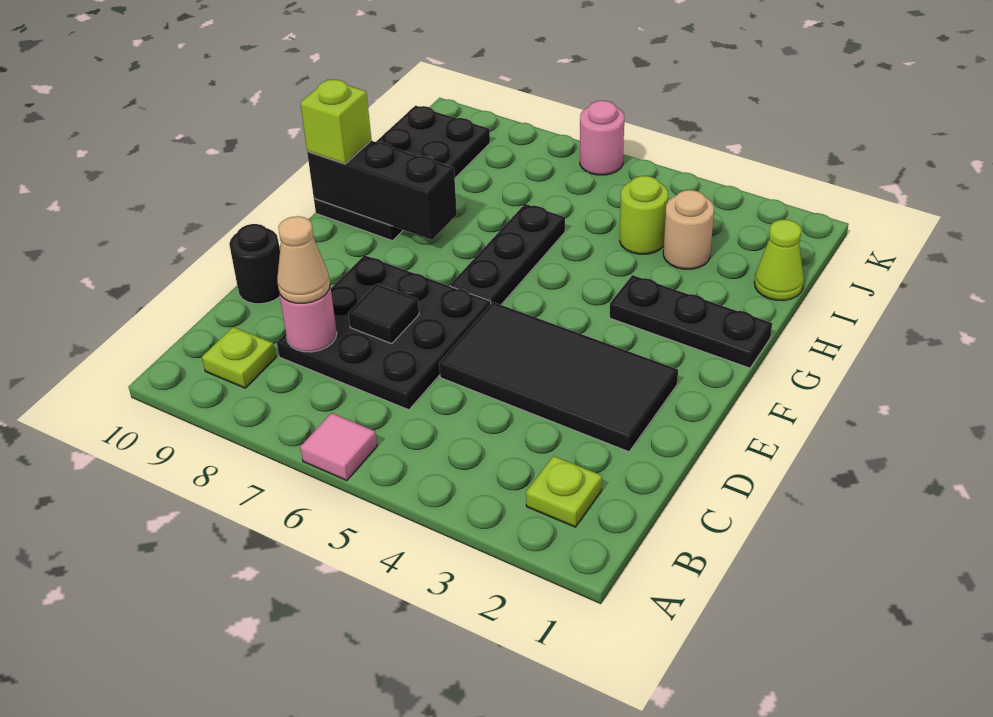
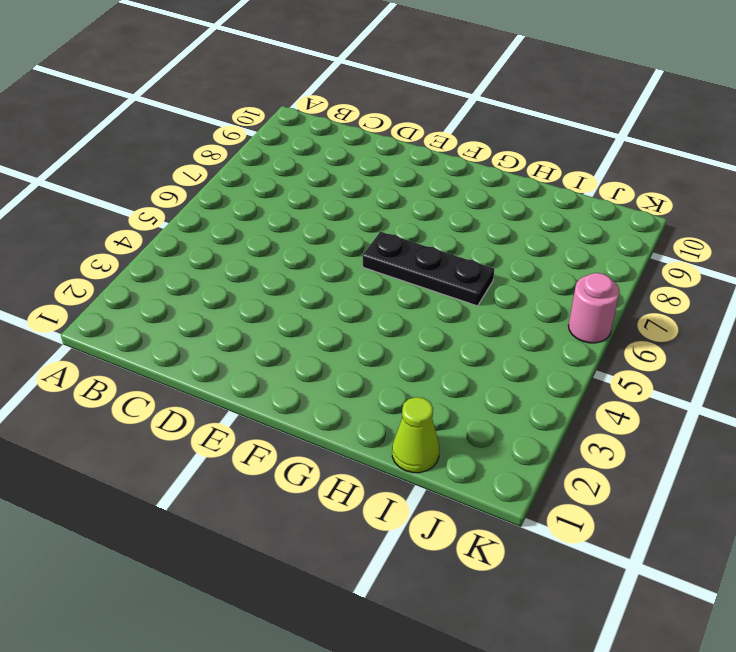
none -> pink tile A6 level 1
none -> lime plate B2 level 1
none -> lime plate B9 level 1

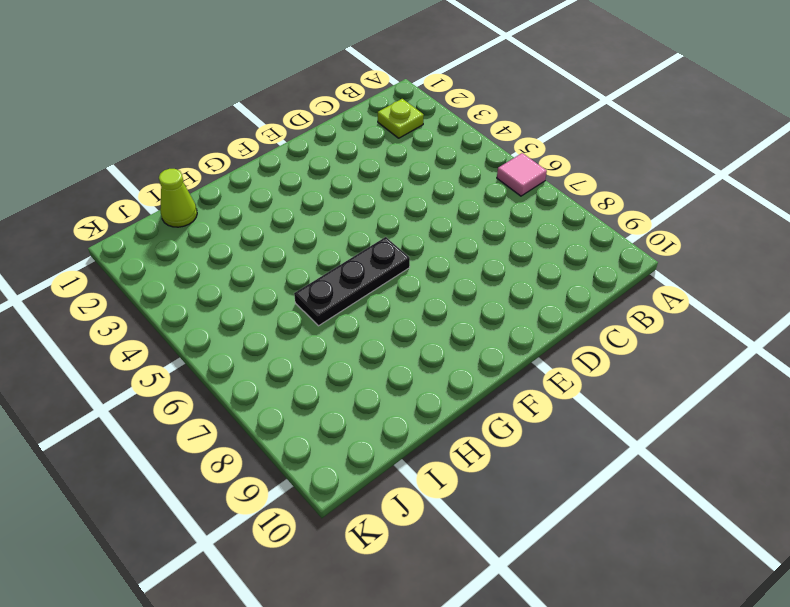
none -> lime plate B9 level 1
none -> black plate C6:E8 level 1
none -> black tile D2:E5 level 1

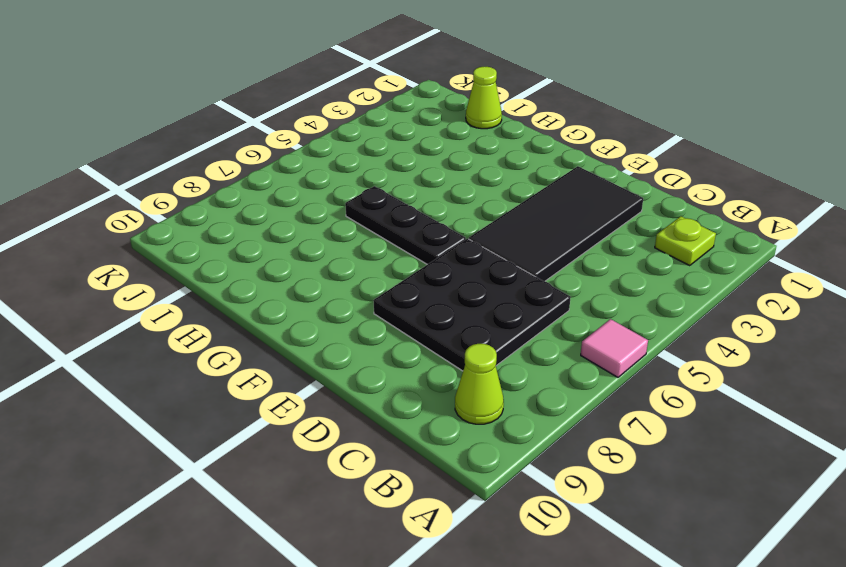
lime cone B9 level 1 -> lime plate B9 level 1
none -> black round brick D10 level 1
none -> black plate G1:G3 level 1
none -> black plate G9:J10 level 1

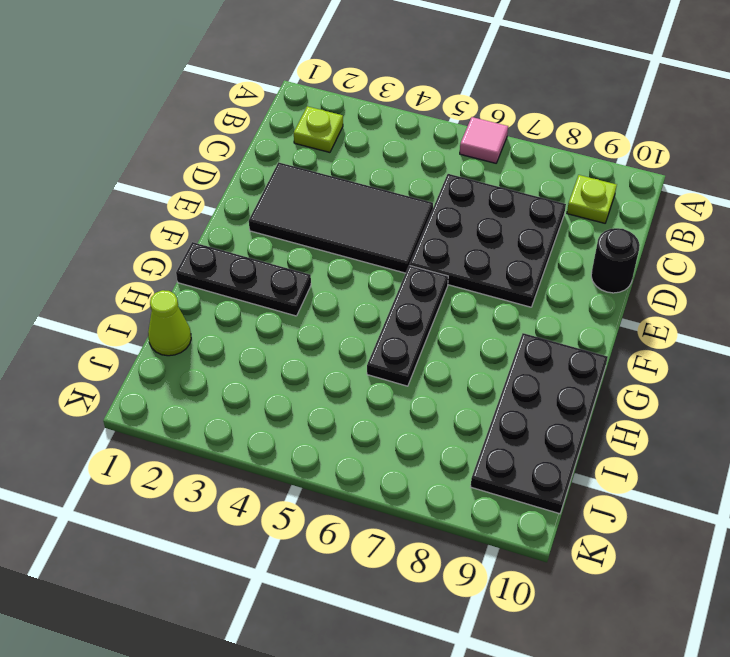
none -> tan round brick I3 level 1
none -> lime round brick I4 level 1
none -> pink round brick K6 level 1

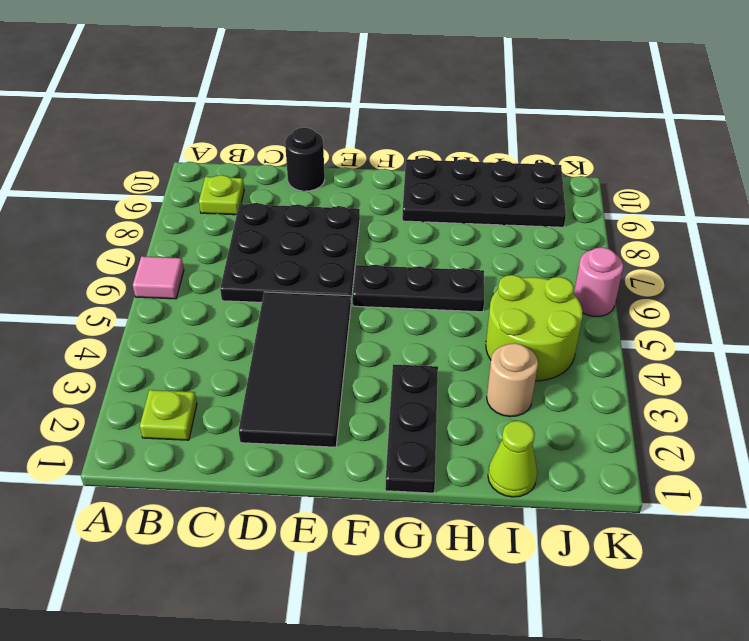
lime round brick I4:J5 level 1 -> lime round brick I4 level 1
none -> pink round brick C8 level 2
none -> black tile D7 level 2
none -> black brick G8:G10 level 2

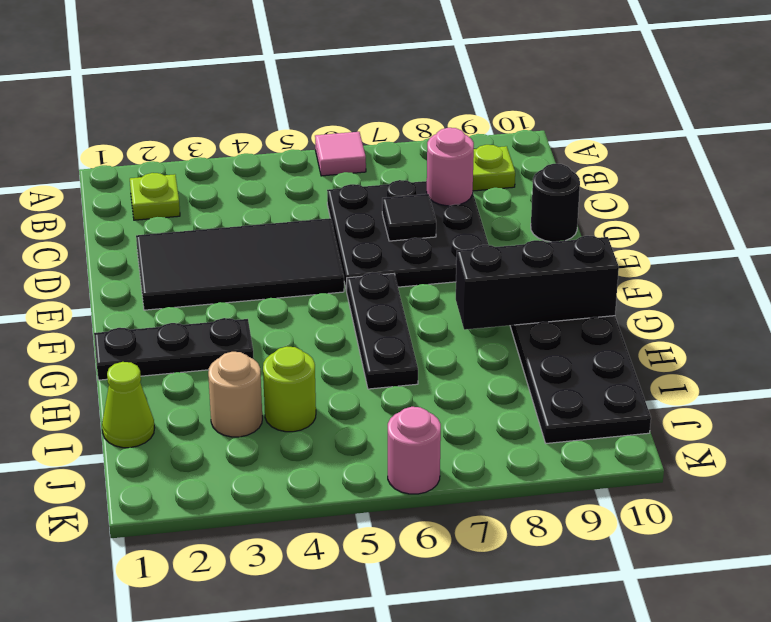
none -> tan cone C8 level 3
none -> lime brick G10 level 3

